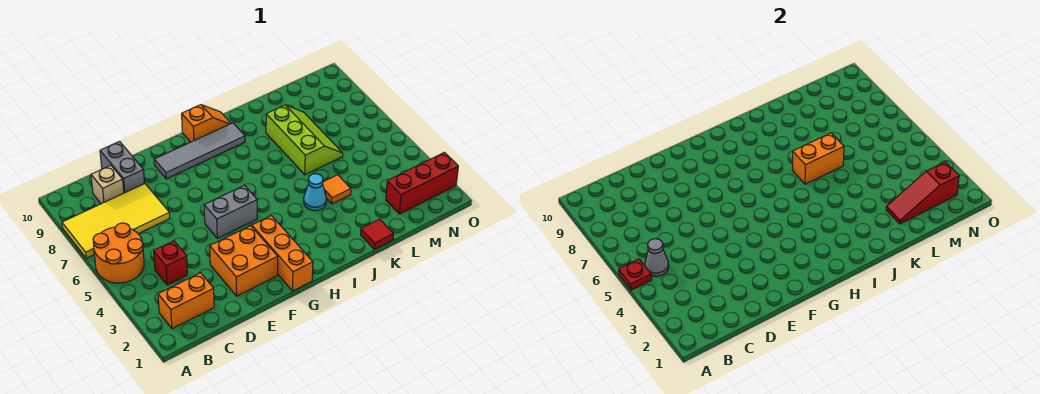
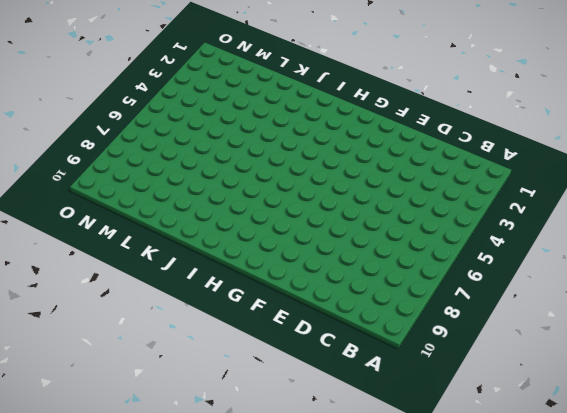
none -> orange round brick A5:B6 level 1
none -> yellow tile A7:D8 level 1
none -> orange brick B2:C2 level 1

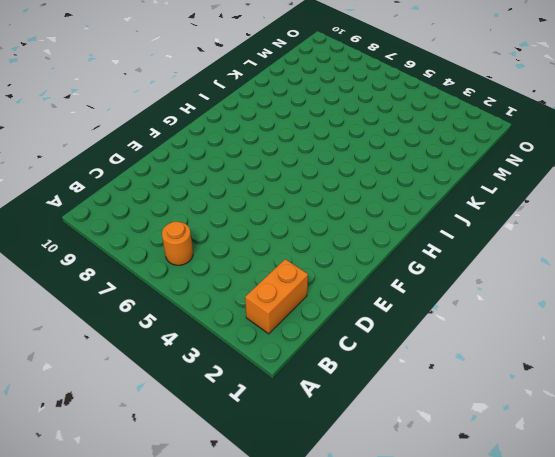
orange round brick B6 level 1 -> orange round brick A5:B6 level 1
none -> yellow tile A7:D8 level 1
none -> red brick C4 level 1
none -> tan brick C9 level 1

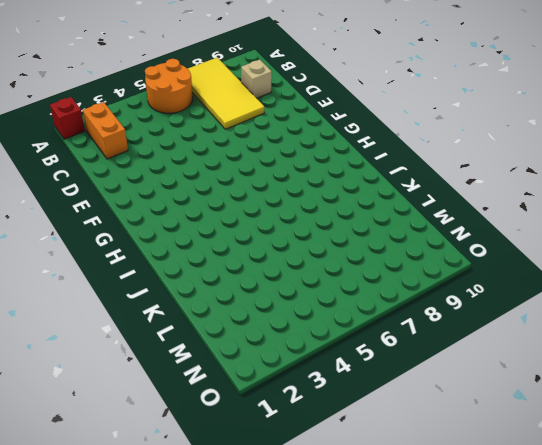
red brick A1 level 1 -> red brick C4 level 1
none -> grey brick D9:D10 level 1
none -> orange brick E2:F3 level 1
none -> grey brick F5:G5 level 1

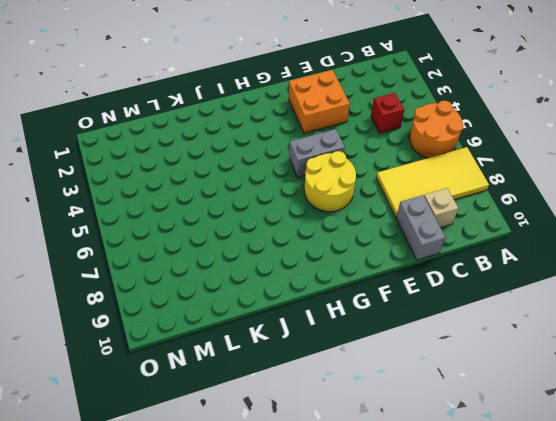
yellow round brick F6:G7 level 1 -> none
none -> orange brick B2:C2 level 1
none -> grey tile F9:I9 level 1
none -> orange brick G1:G3 level 1

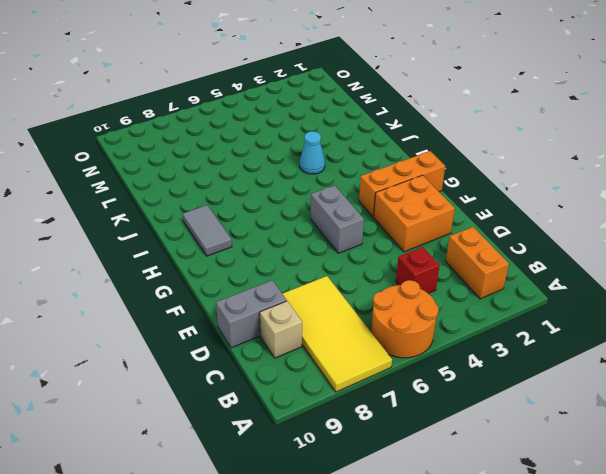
grey tile H9:I9 level 1 -> grey tile F9:I9 level 1
none -> orange slope H10:I10 level 1 top H
none -> red tile K1 level 1
none -> orange tile K4 level 1

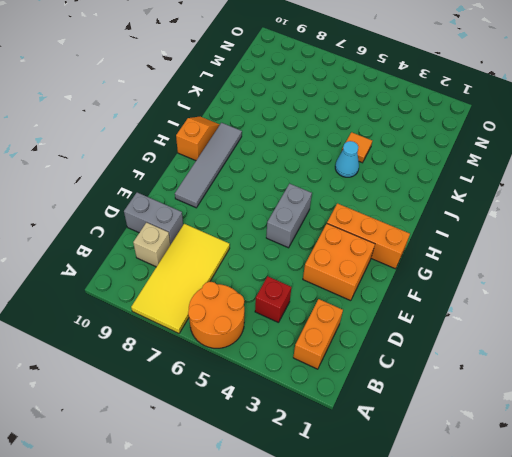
none -> red tile K1 level 1
none -> lime slope K6:L8 level 1 top K
none -> red brick M2:O2 level 1

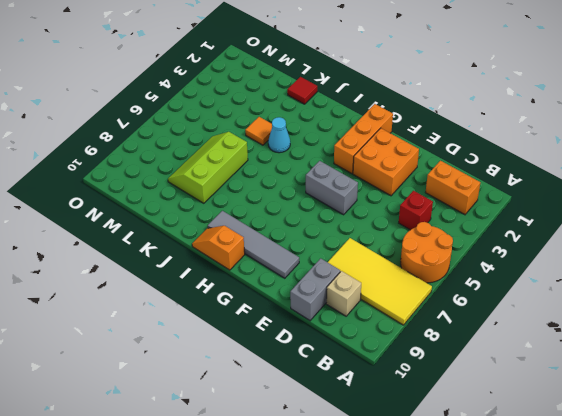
none -> red brick M2:O2 level 1
none -> red plate A5 level 2
none -> grey cone B5 level 2

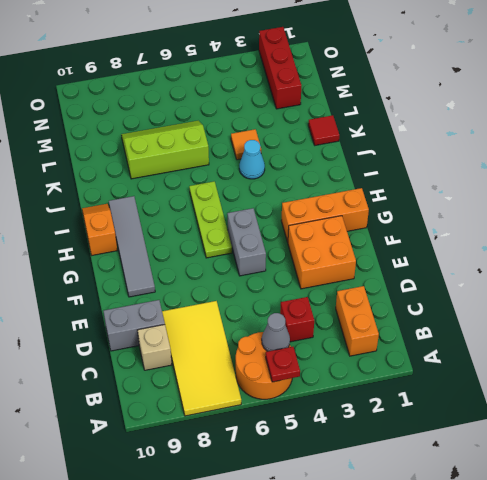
lime plate G6:I6 level 1 -> none
none -> orange brick J6:K6 level 2
none -> red slope L2:N2 level 2 top N

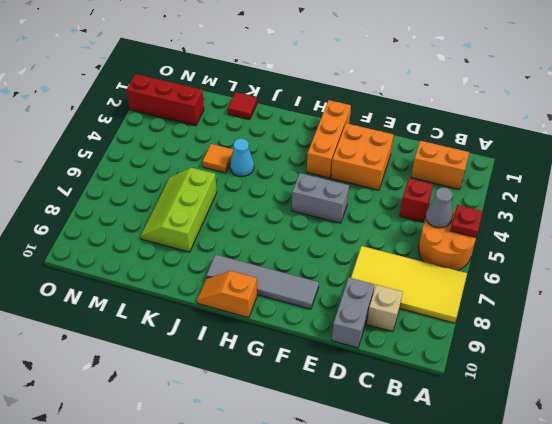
none -> orange brick J6:K6 level 2
none -> red slope L2:N2 level 2 top N

